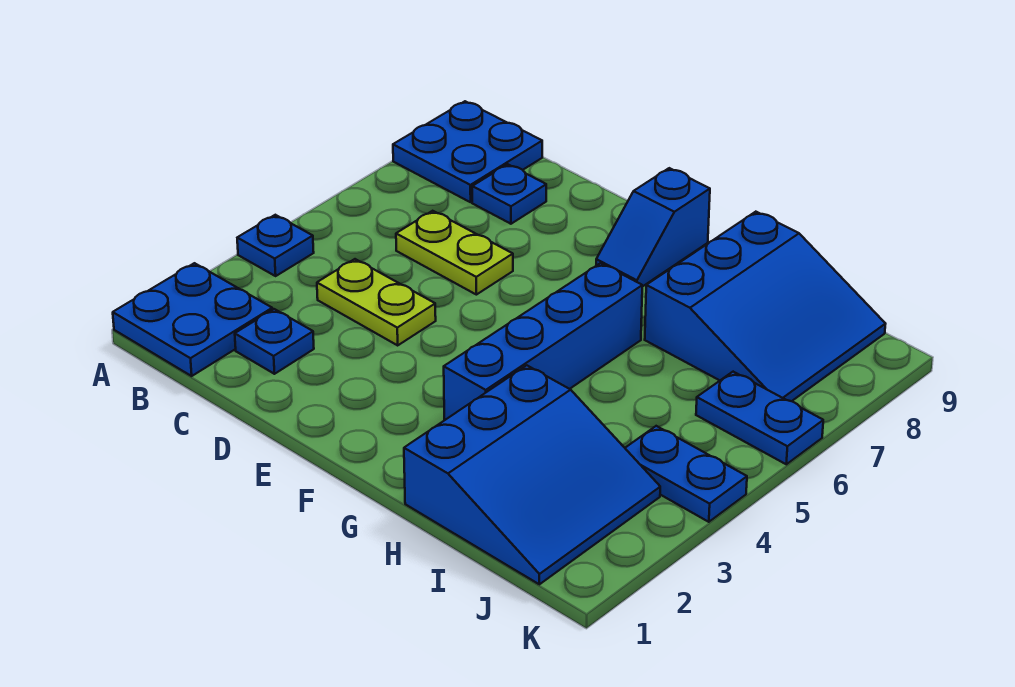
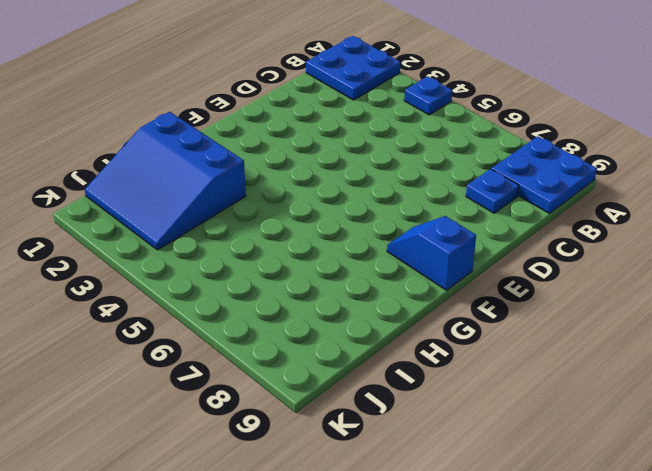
none -> blue plate C2 level 1
none -> lime plate C4:D4 level 1
none -> lime plate C6:D6 level 1

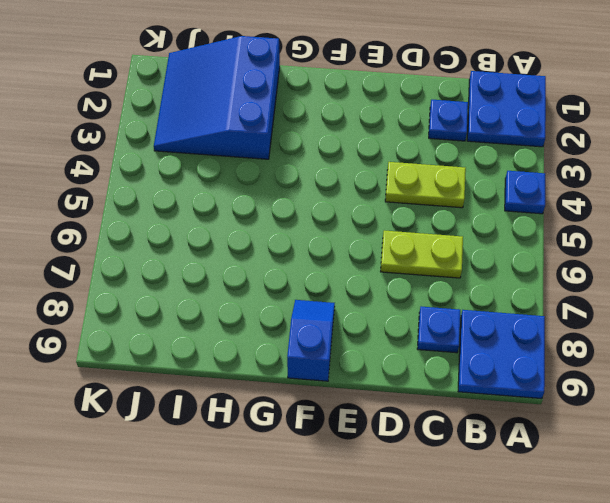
none -> blue brick G3:G6 level 1
none -> blue slope H7:J9 level 1 top H
none -> blue plate J4:K4 level 1

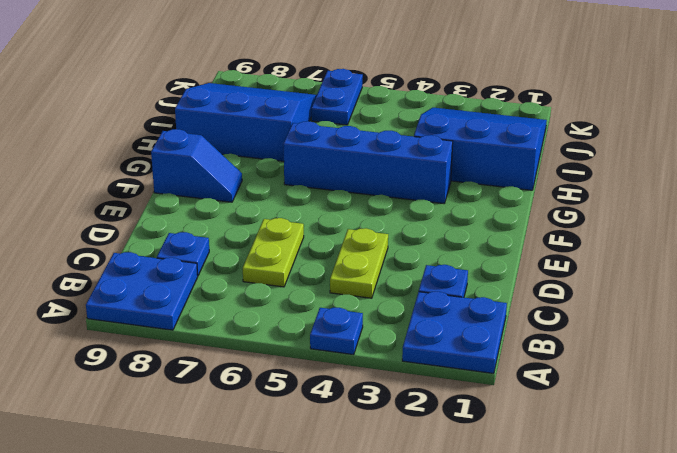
none -> blue plate J4:K4 level 1

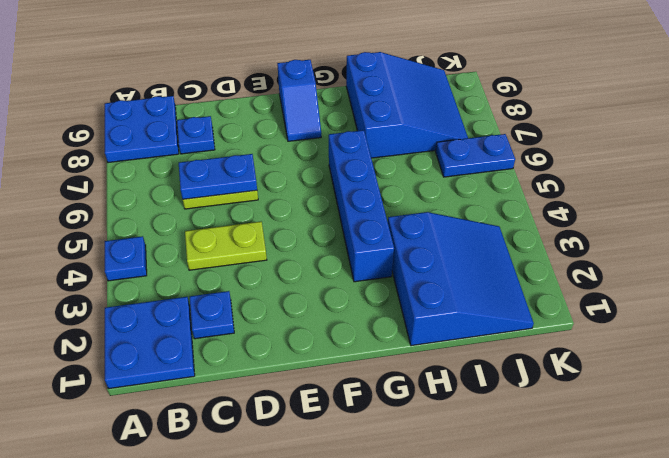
blue plate C6:D6 level 2 -> blue plate J4:K4 level 1

